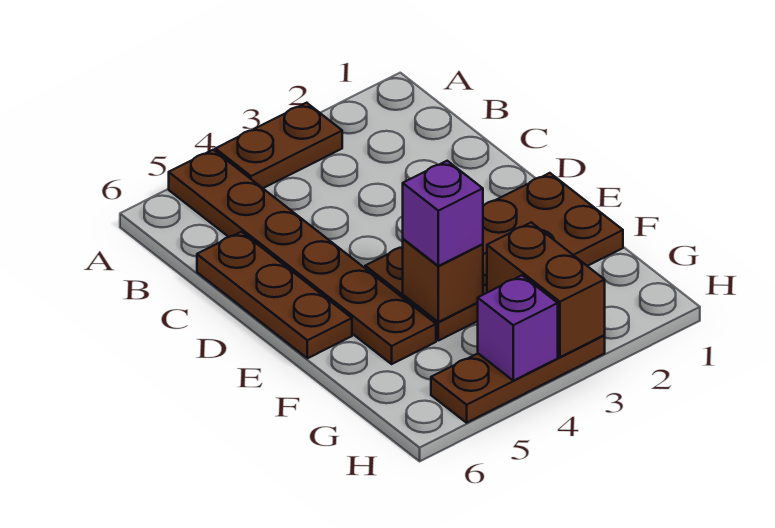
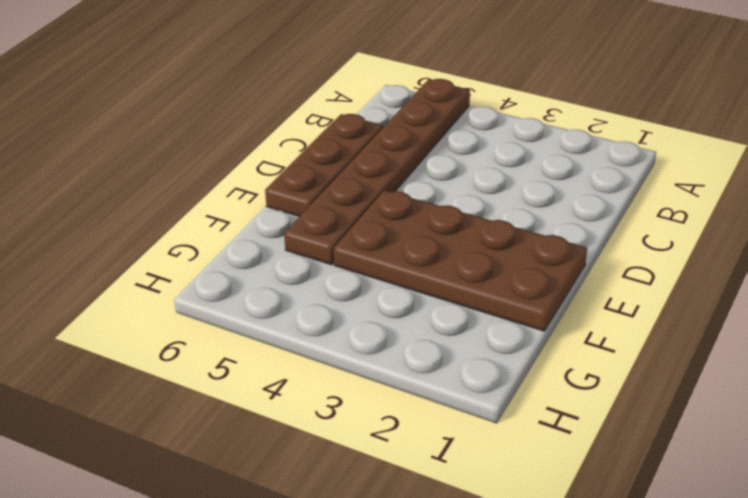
none -> brown plate A3:A4 level 1
none -> brown plate H3:H5 level 1

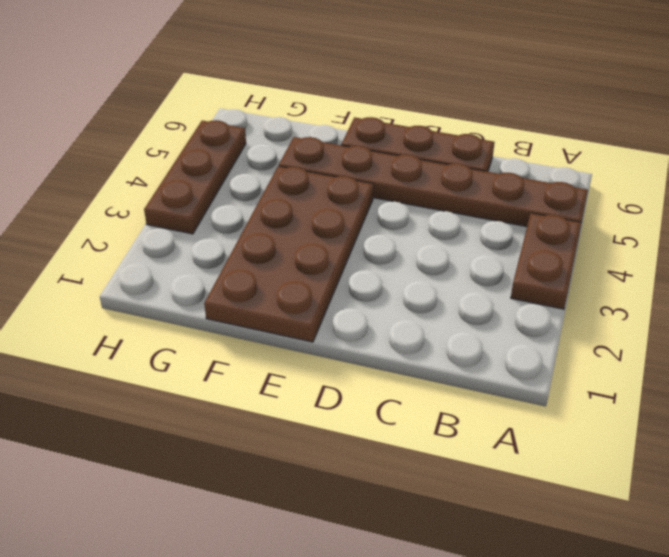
none -> brown brick F4 level 2
none -> brown brick G3:H3 level 2

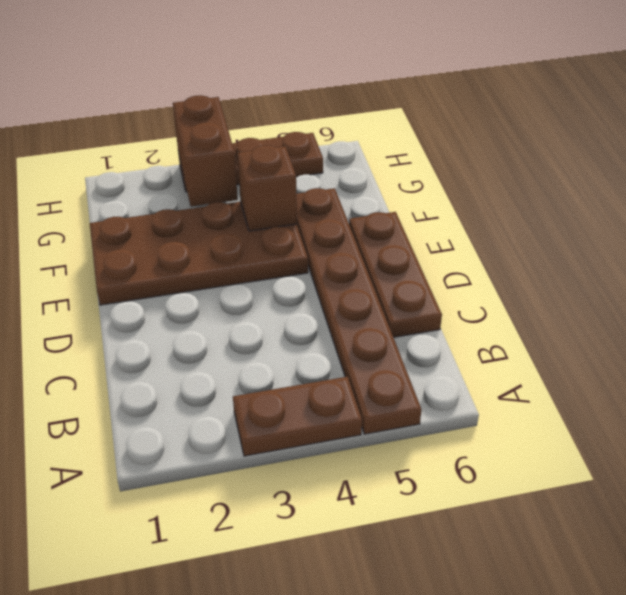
none -> purple brick H4 level 2
none -> purple brick F4 level 3

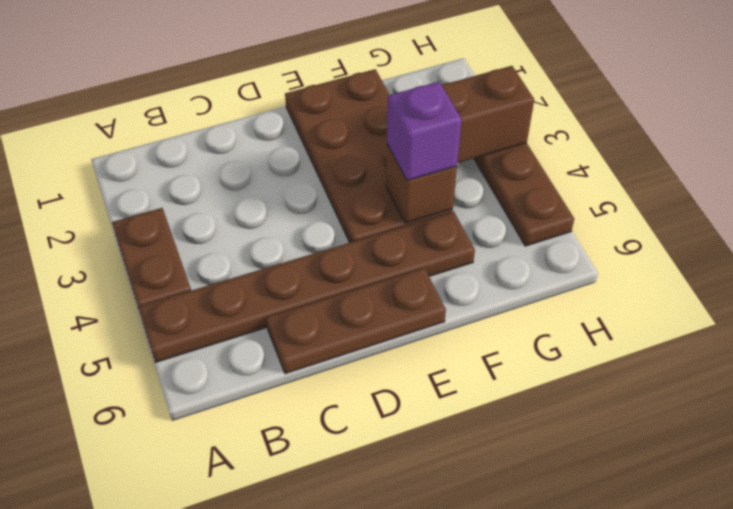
none -> purple brick H4 level 2

